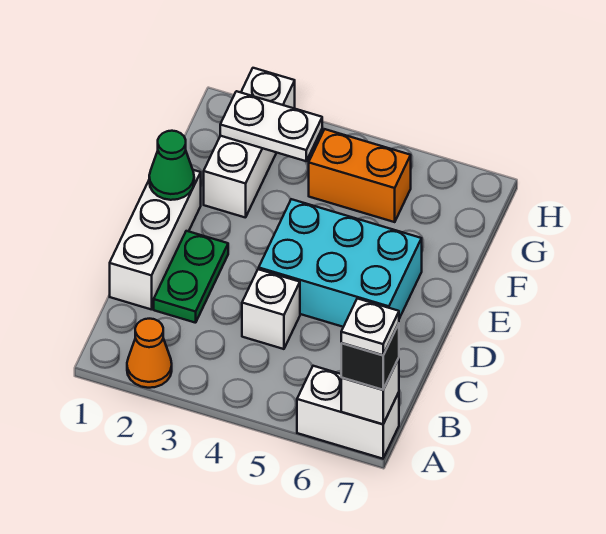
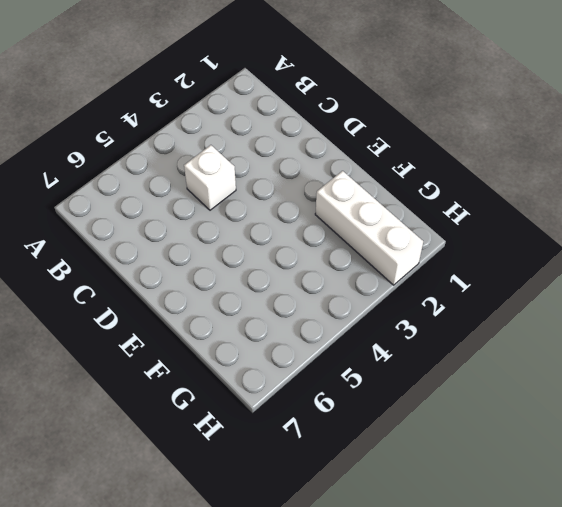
none -> orange cone A2 level 1
none -> white brick A6:A7 level 1
none -> white brick C1:E1 level 1

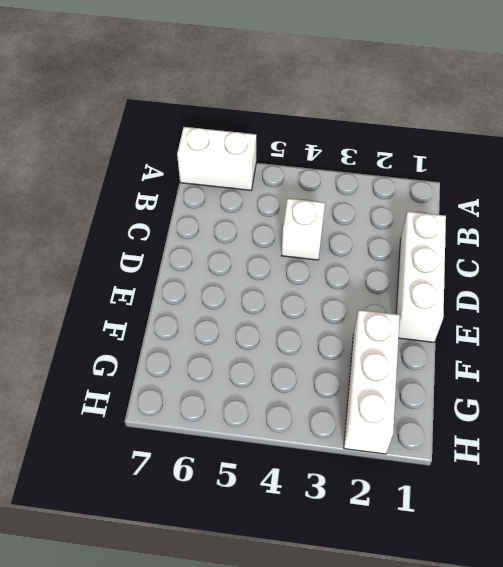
none -> orange cone A2 level 1
none -> green plate C2:D2 level 1
none -> cyan brick D4:E6 level 1

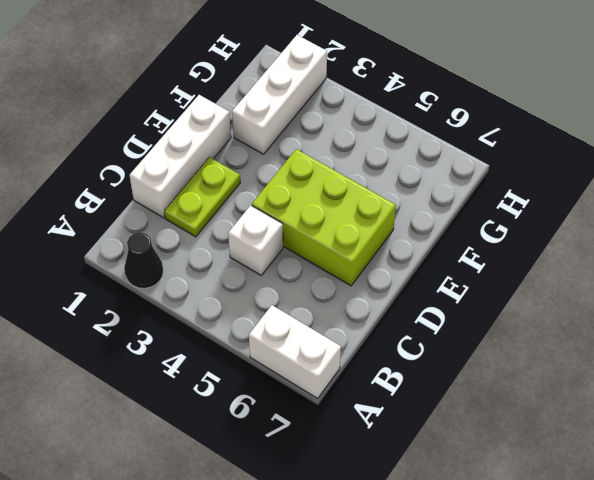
black cone A2 level 1 -> orange cone A2 level 1
lime plate C2:D2 level 1 -> green plate C2:D2 level 1
lime brick D4:E6 level 1 -> cyan brick D4:E6 level 1
none -> orange brick G4:G5 level 1
none -> white brick A7 level 2
none -> green cone E1 level 2

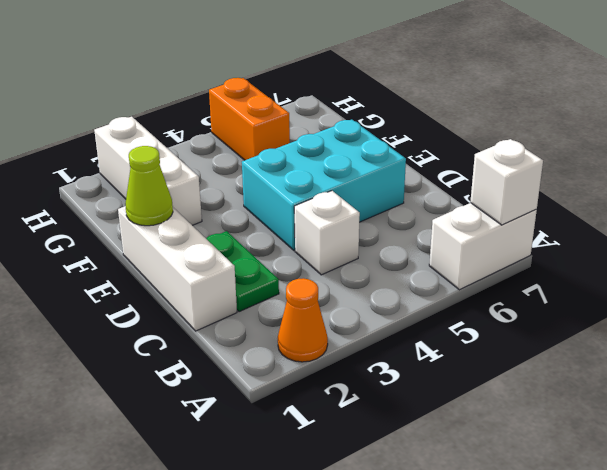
lime cone E1 level 2 -> green cone E1 level 2
orange brick G5:H5 level 1 -> orange brick G4:G5 level 1
none -> white plate G2:G3 level 2
none -> black brick A7 level 3
none -> white plate A7 level 4

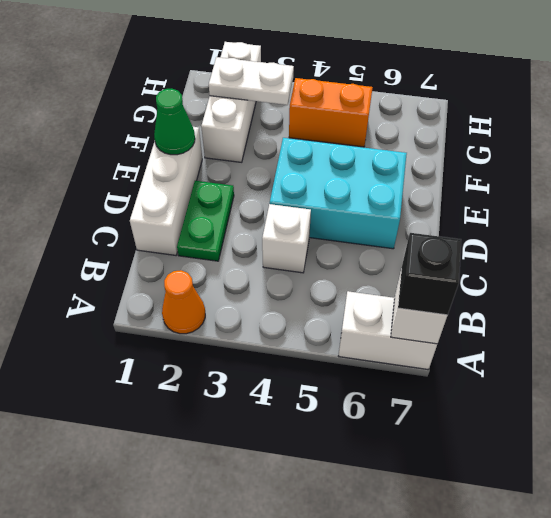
none -> white plate A7 level 4

